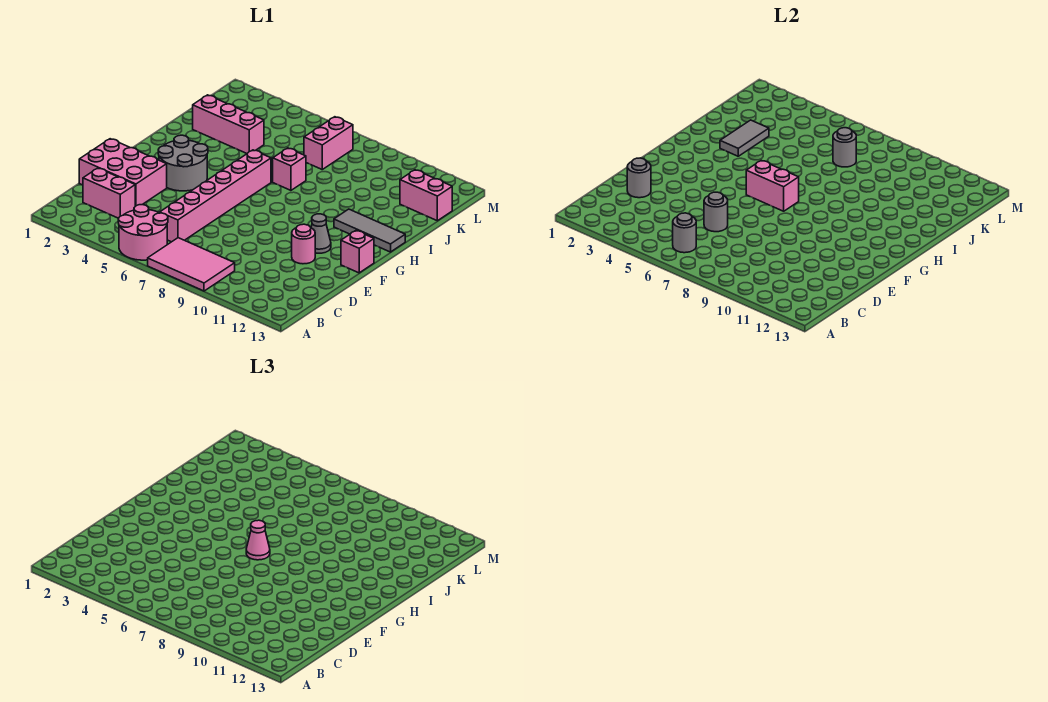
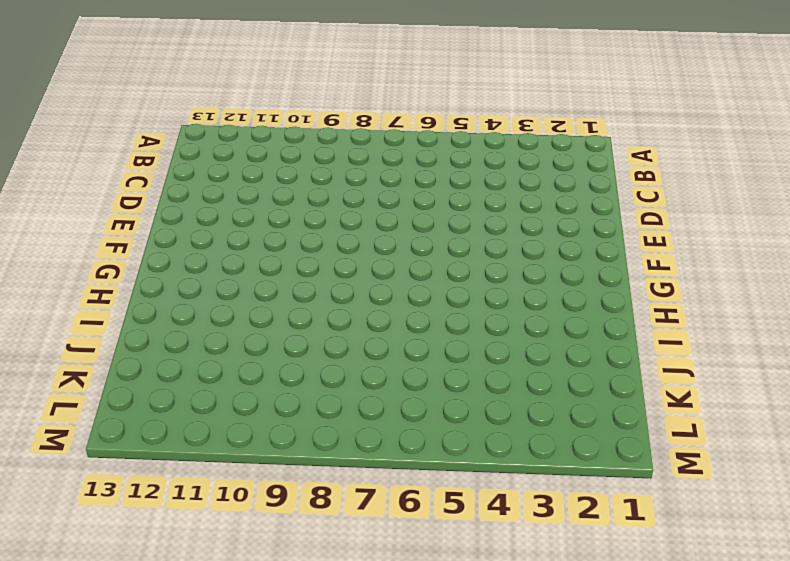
none -> pink round brick A5:B6 level 1
none -> pink tile A7:B9 level 1
none -> pink brick C2:C3 level 1

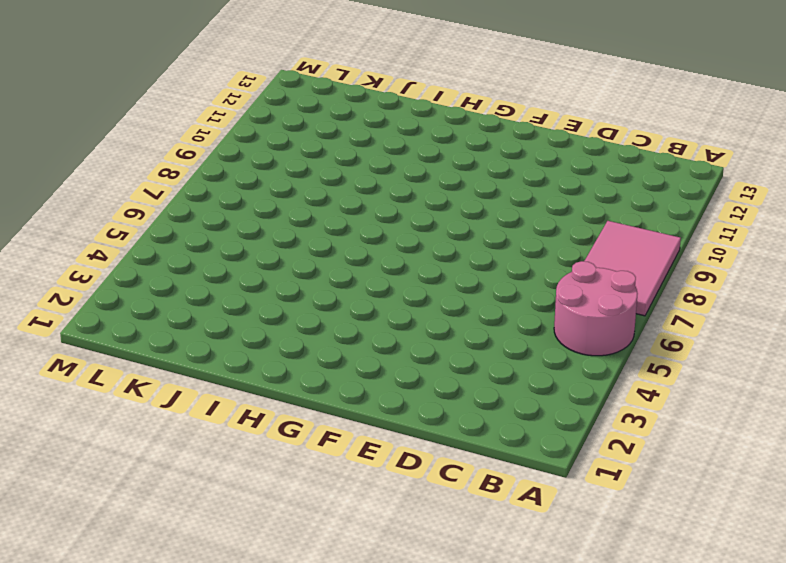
none -> pink brick C2:C3 level 1
none -> pink brick C6:H6 level 1
none -> pink brick D1:E3 level 1

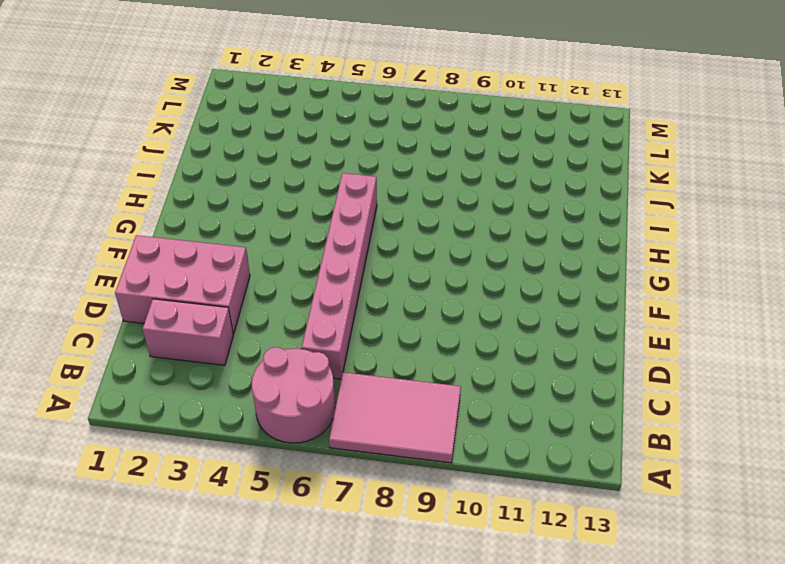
none -> pink round brick E11 level 1
none -> grey round brick F3:G4 level 1
none -> grey cone F11 level 1

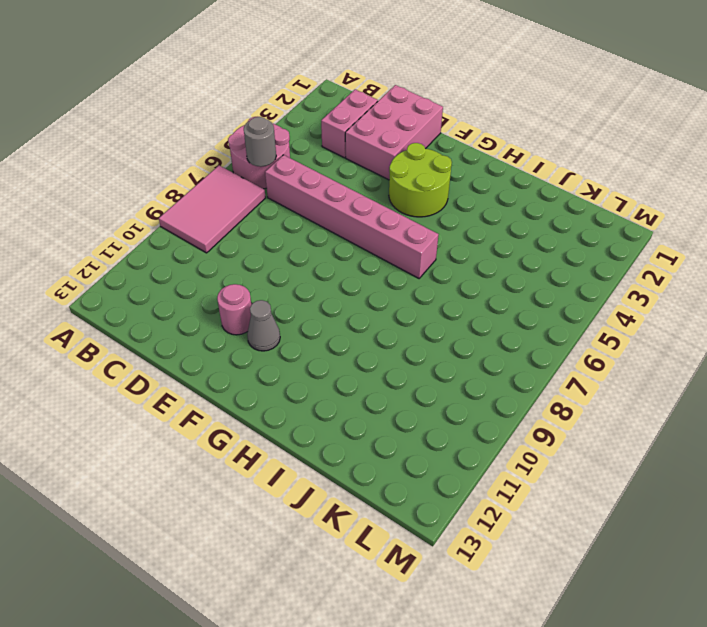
lime round brick F3:G4 level 1 -> grey round brick F3:G4 level 1
none -> pink brick F13 level 1
none -> grey tile H11:H13 level 1
none -> pink brick I7 level 1

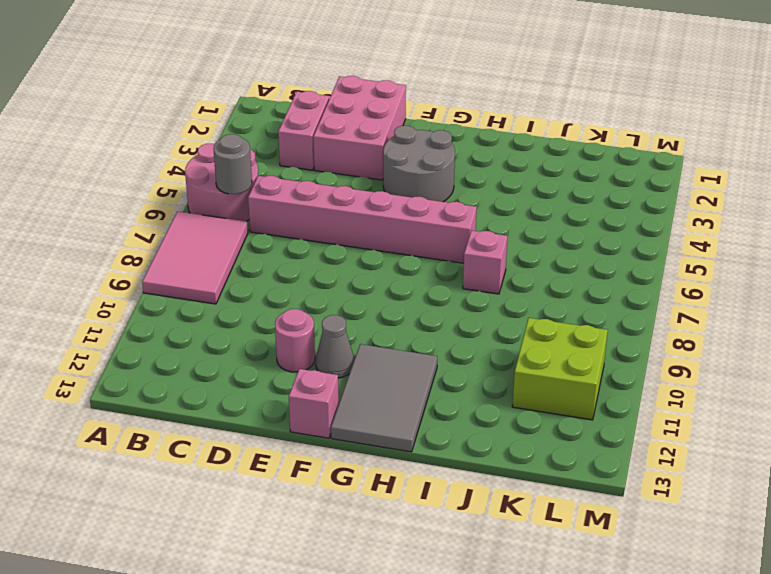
grey tile G11:H13 level 1 -> grey tile H11:H13 level 1
lime brick K10:L11 level 1 -> none
none -> pink brick J2:J4 level 1
none -> pink brick K7:L7 level 1
none -> pink brick K12:K13 level 1

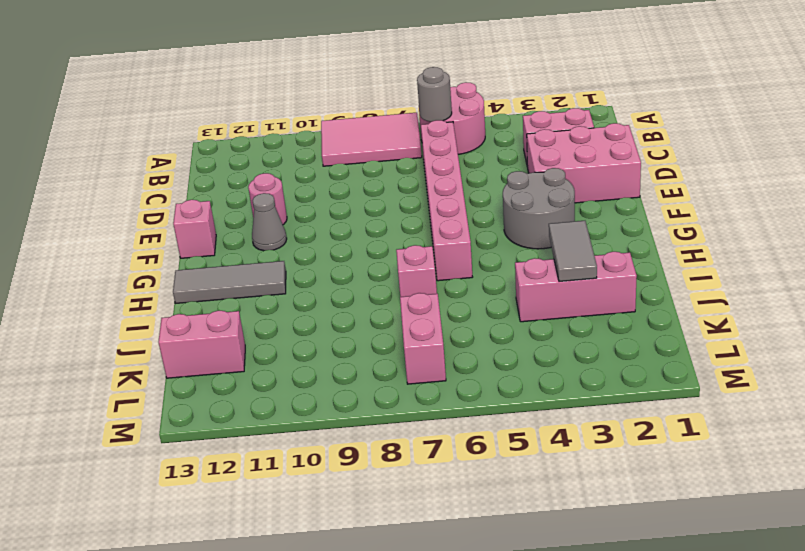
none -> grey round brick D2 level 2
none -> grey round brick D6 level 2
none -> pink brick G6:G7 level 2

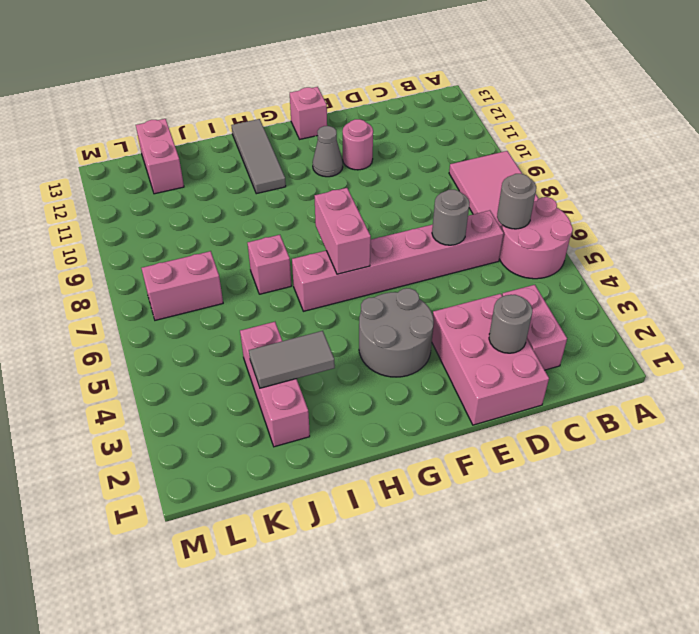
none -> grey round brick K7 level 2
none -> pink cone G7 level 3

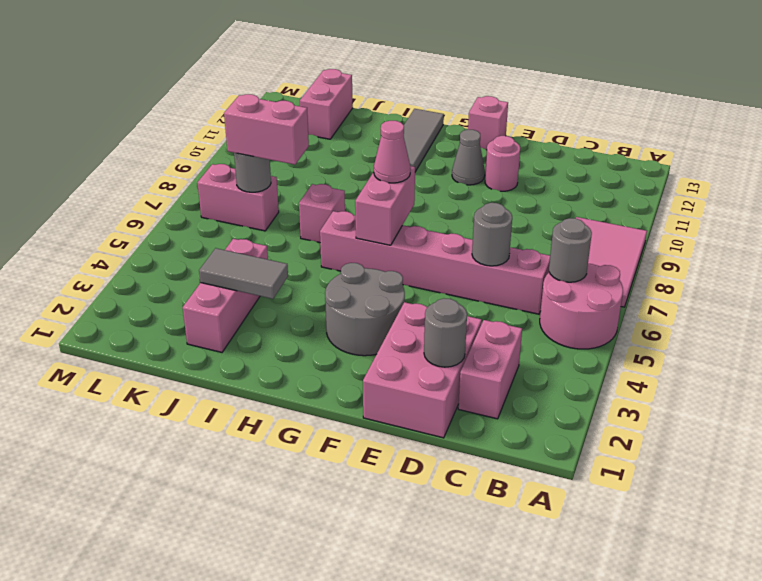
pink brick J7:K7 level 3 -> none

